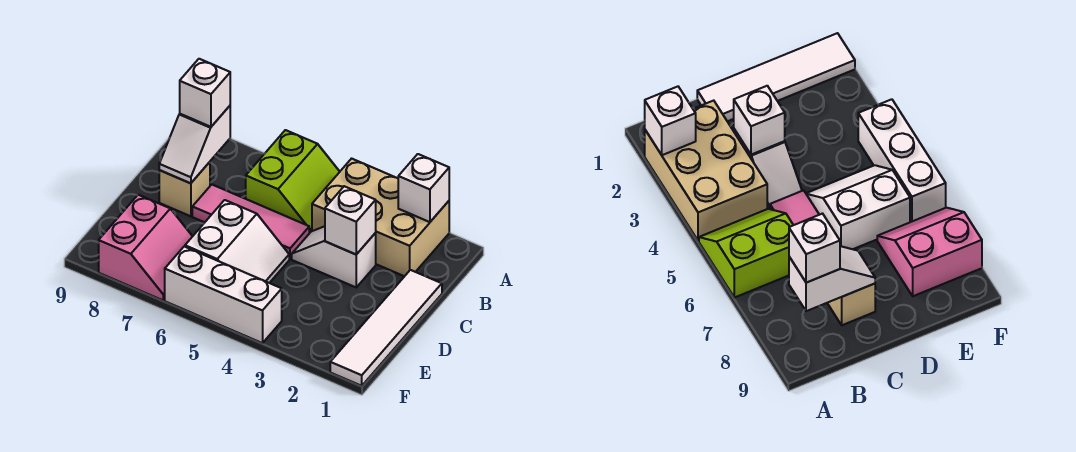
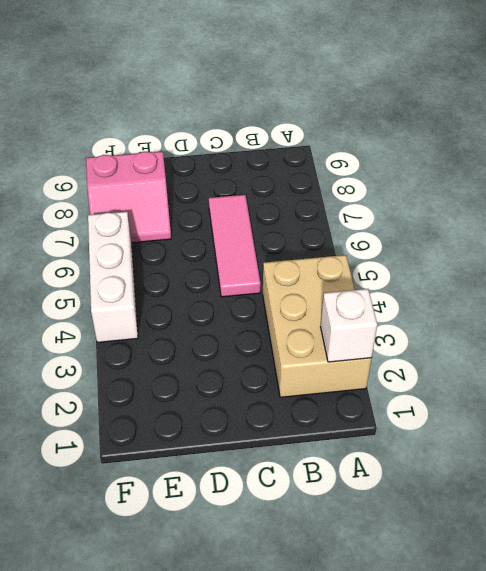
none -> lime slope A5:B6 level 1 top 6
none -> white tile C1:F1 level 1
none -> white slope C3:C4 level 1 top 3

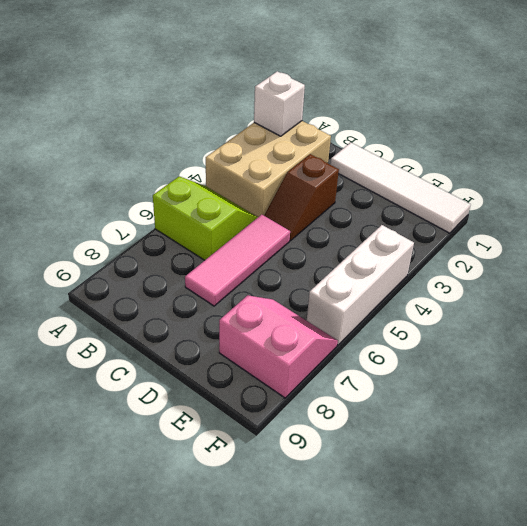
brown slope C3:C4 level 1 top 3 -> white slope C3:C4 level 1 top 3
none -> tan brick C8 level 1
none -> white slope D5:E6 level 1 top 6
none -> white slope B8:C8 level 2 top B

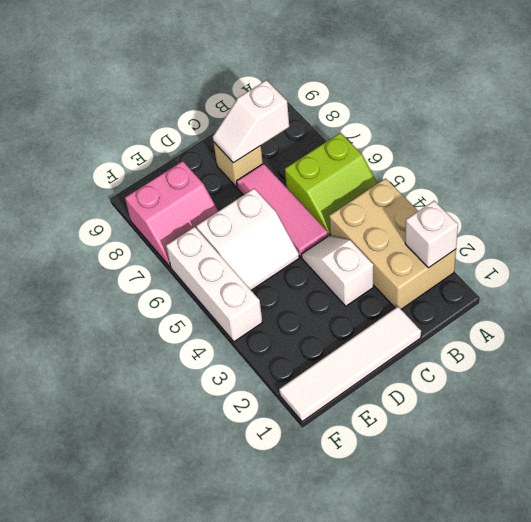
none -> white brick C3 level 2
none -> white brick B8 level 3

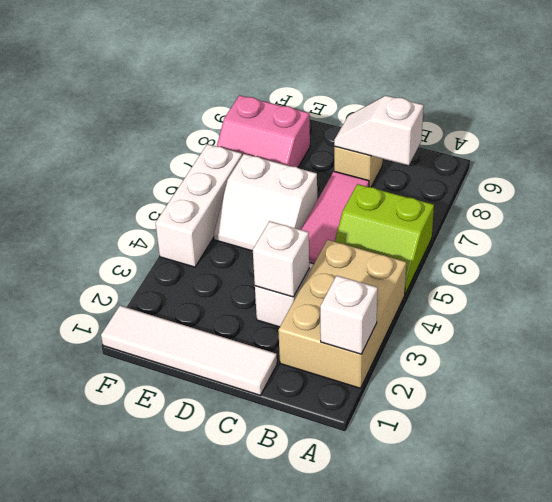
none -> white brick B8 level 3

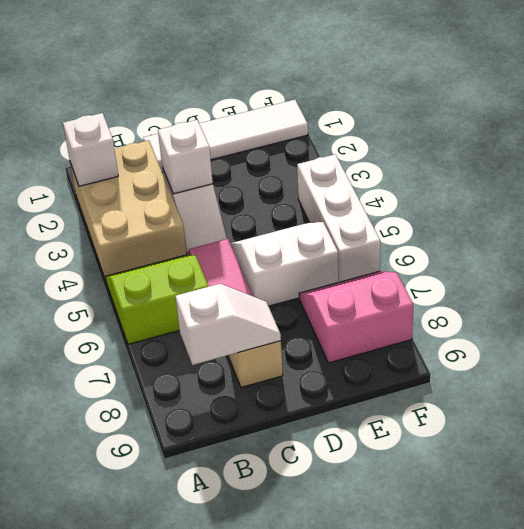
none -> white brick B8 level 3

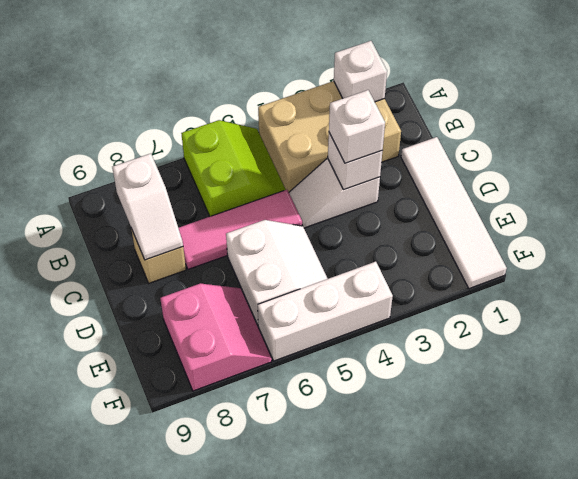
white brick C3 level 3 -> white brick B8 level 3

